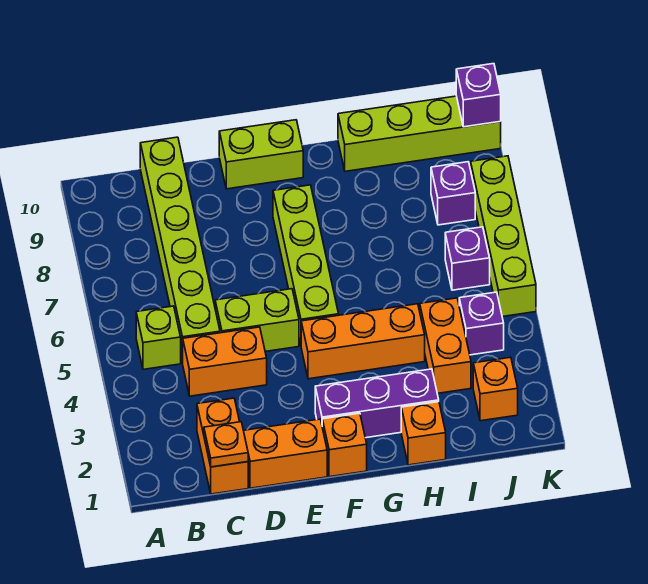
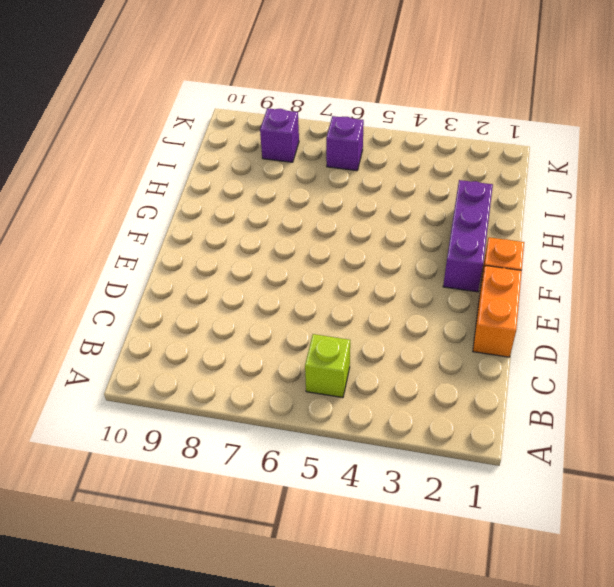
none -> orange brick C1:C2 level 1
none -> orange brick C4:D4 level 1
none -> lime brick C5:C10 level 1

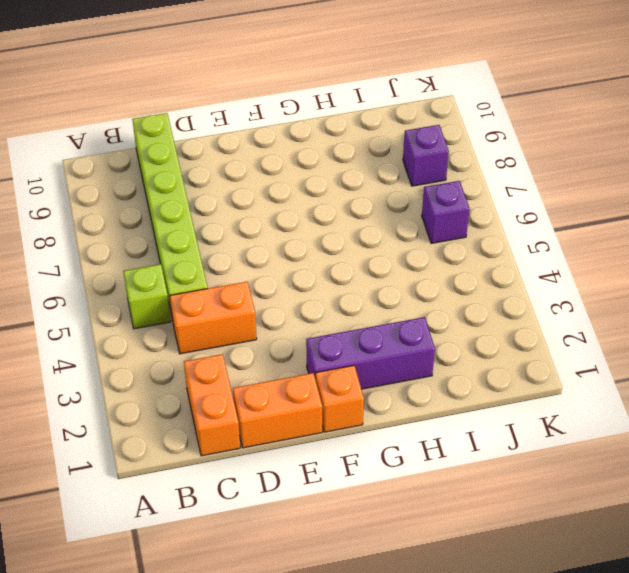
none -> lime brick D5:E5 level 1
none -> lime brick E10:F10 level 1
none -> orange brick F4:H4 level 1

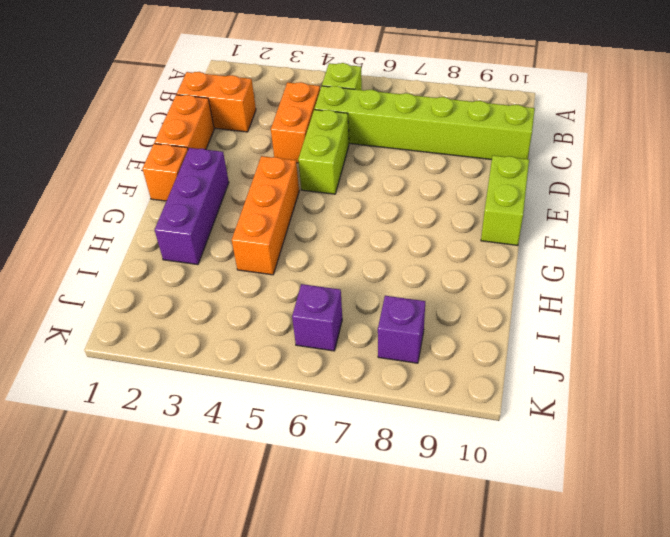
none -> lime brick F5:F8 level 1
none -> orange brick H1 level 1
none -> lime brick H10:K10 level 1

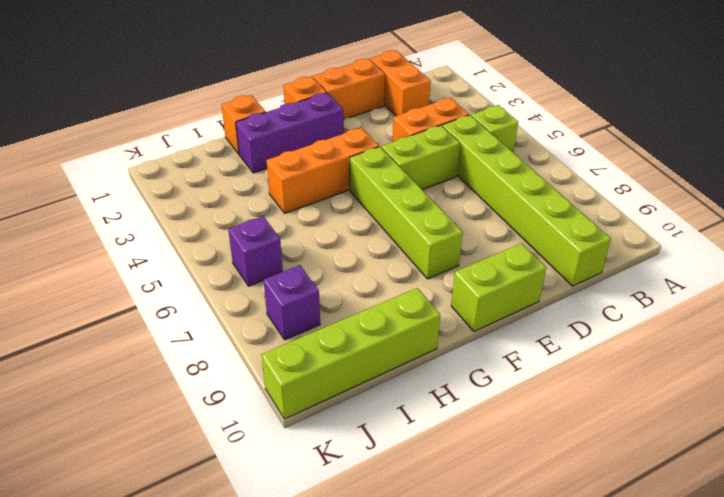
none -> orange brick I3:I4 level 1
none -> orange brick J2 level 1
none -> purple brick J4 level 1

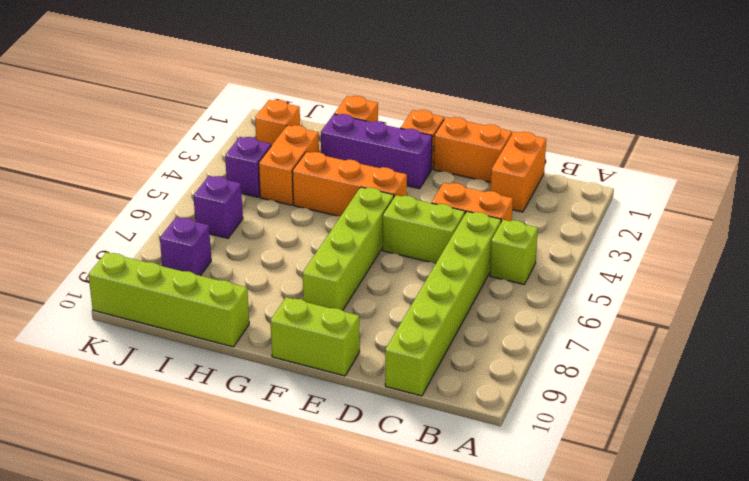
none -> lime brick K5:K8 level 1
none -> orange plate C1 level 2
none -> purple brick K10 level 2

